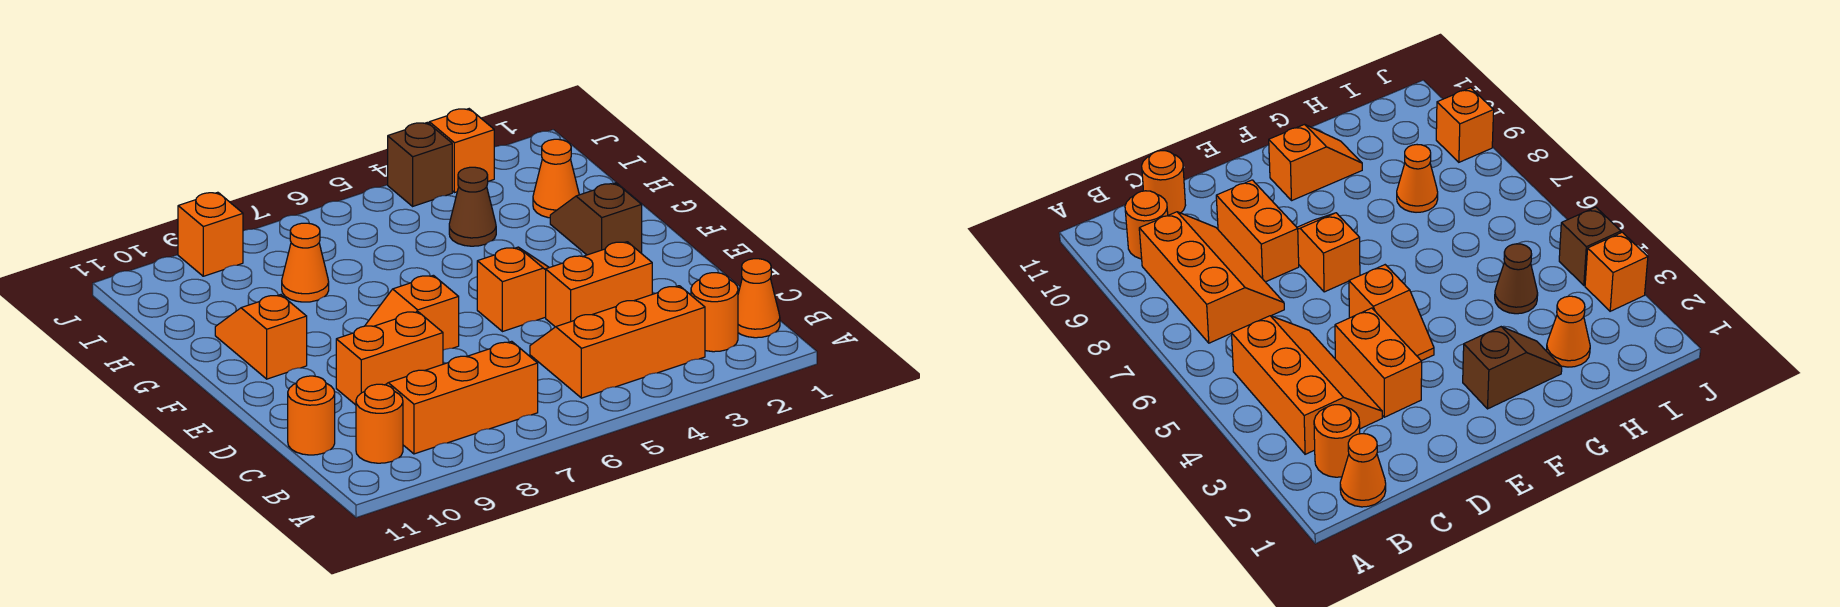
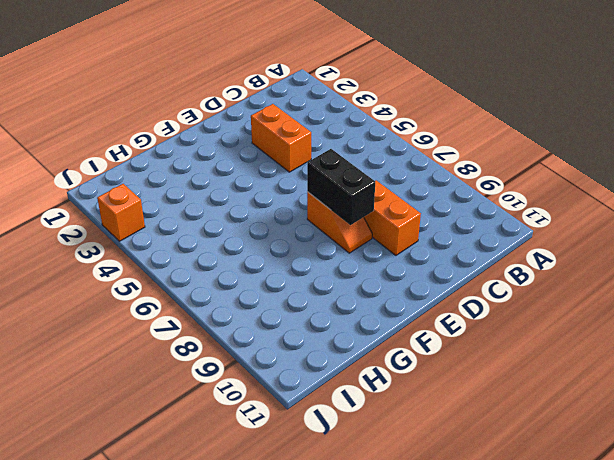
black brick E7:E8 level 2 -> none
none -> orange cone B1 level 1
none -> orange round brick B2 level 1
none -> orange slope B3:C5 level 1 top B

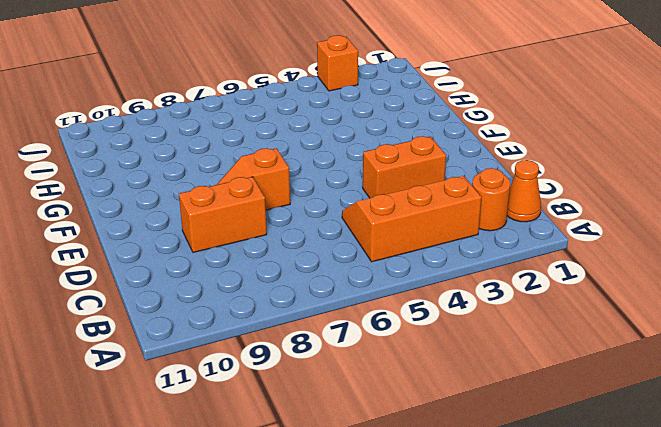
none -> orange slope B7:C9 level 1 top B
none -> orange round brick B10 level 1
none -> orange round brick C11 level 1

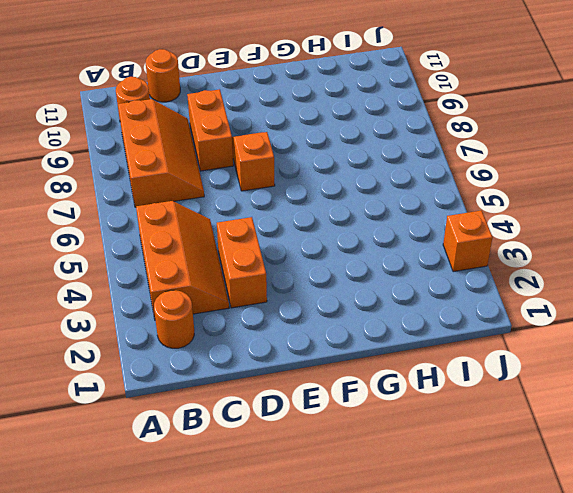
none -> orange cone B1 level 1
none -> orange slope E4:E5 level 1 top 5
none -> brown slope F2:G2 level 1 top F

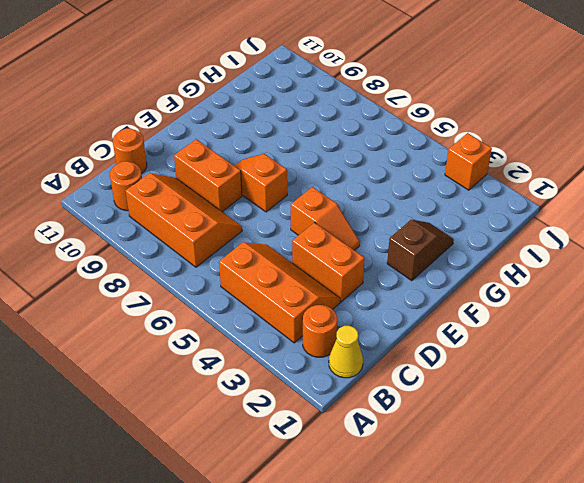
yellow cone B1 level 1 -> orange cone B1 level 1
none -> orange slope F10:G10 level 1 top F
none -> orange cone H2 level 1
none -> brown cone H4 level 1

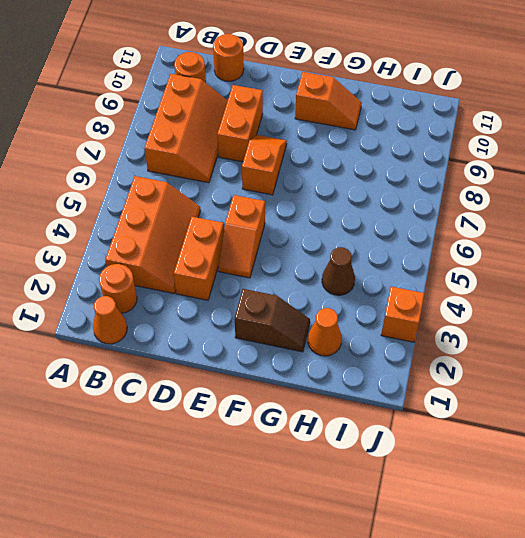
none -> orange cone H8 level 1
none -> brown brick J4 level 1
none -> orange brick J9 level 1

